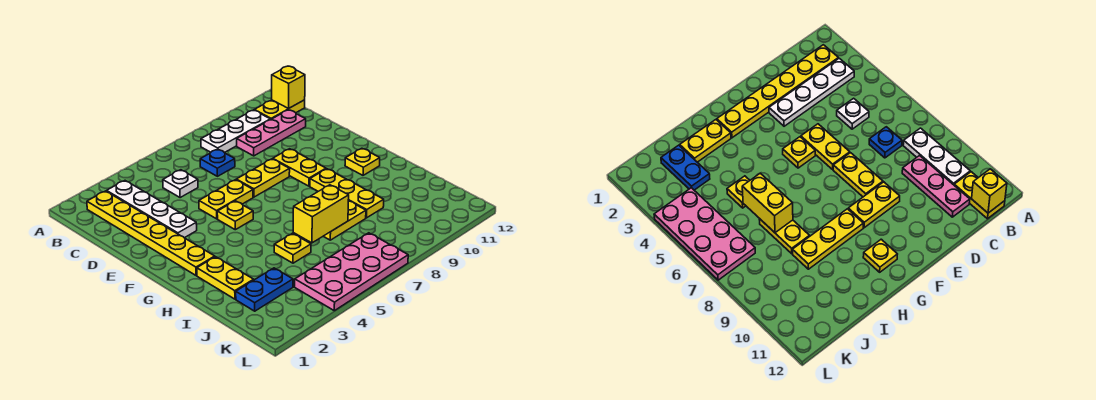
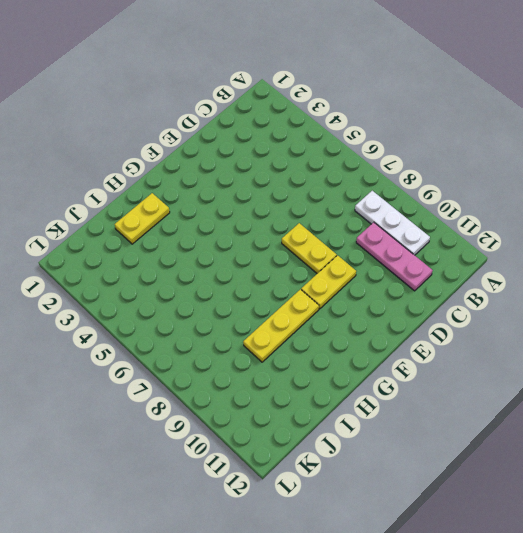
none -> yellow plate B2:G2 level 1
none -> white plate B3:E3 level 1
none -> yellow plate B11:B12 level 1

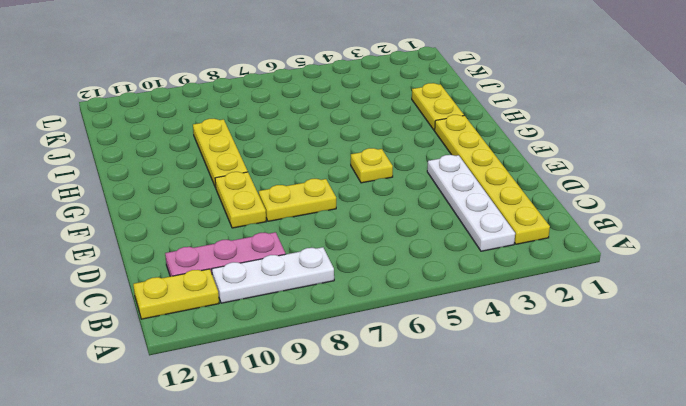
none -> white plate C5 level 1
none -> blue plate C7 level 1
none -> yellow plate E5:E6 level 1

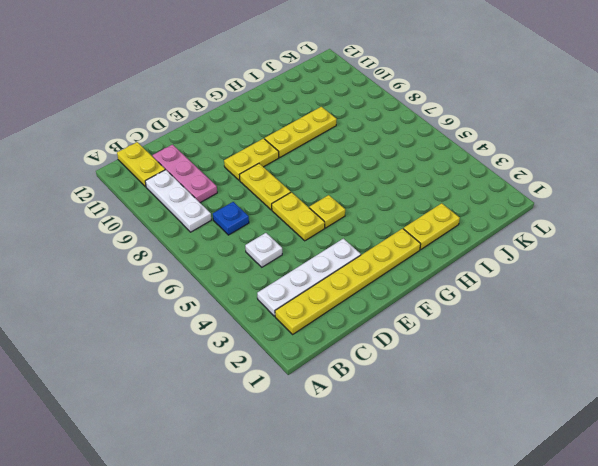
none -> yellow plate G11 level 1
none -> yellow plate I5 level 1
none -> yellow plate I7:I8 level 1

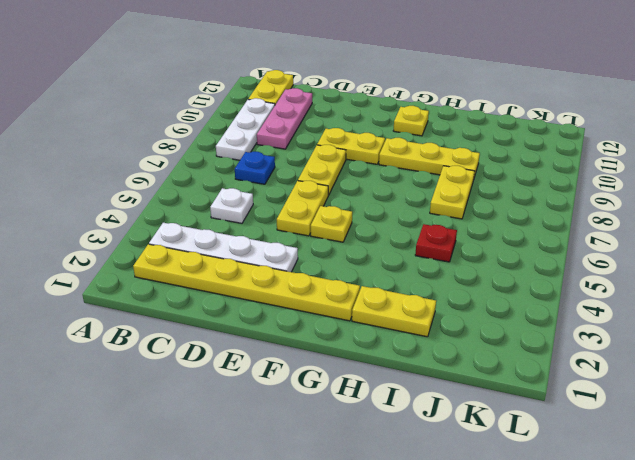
red plate I5 level 1 -> yellow plate I5 level 1
none -> blue plate J2:J3 level 1
none -> pink plate K4:L7 level 1
none -> yellow brick B12 level 2

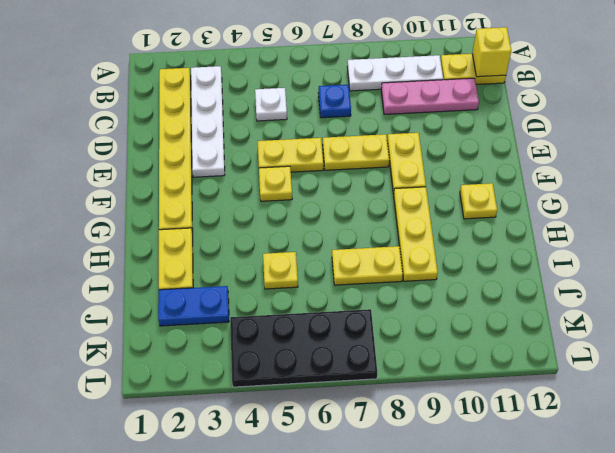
black plate K4:L7 level 1 -> pink plate K4:L7 level 1
none -> yellow brick I6:I7 level 2

